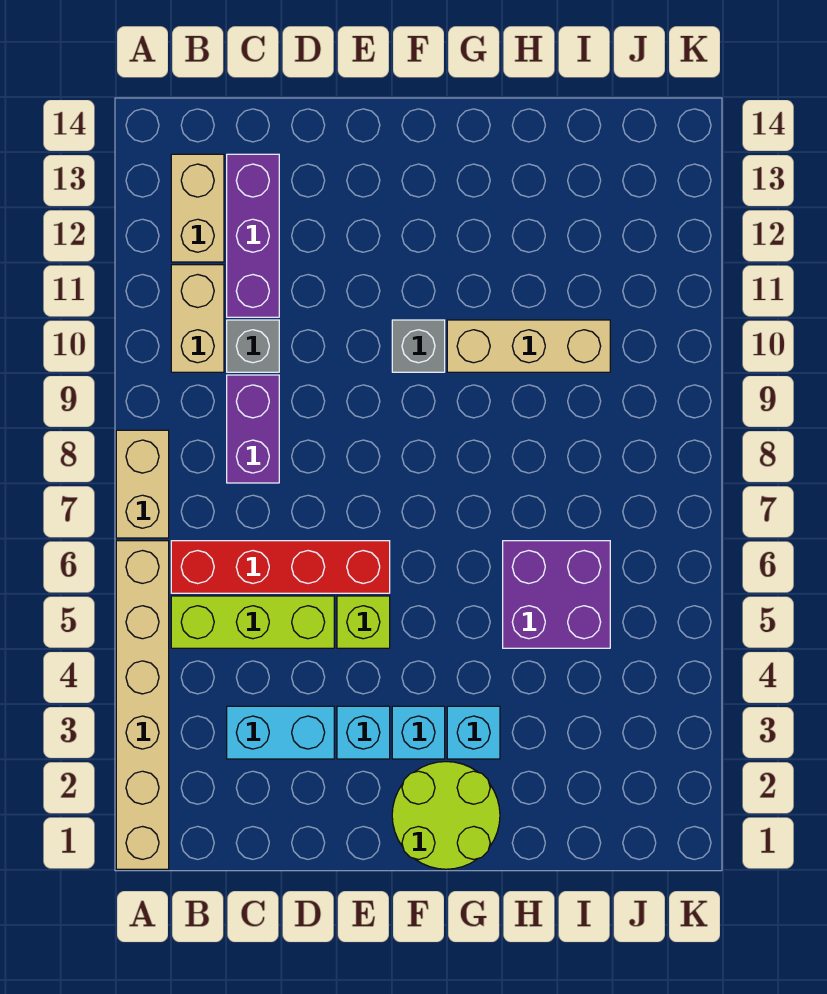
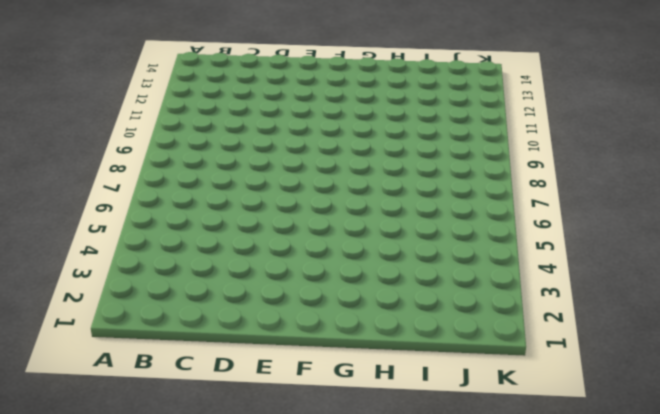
none -> tan brick A1:A6 level 1
none -> tan brick A7:A8 level 1
none -> lime brick B5:D5 level 1

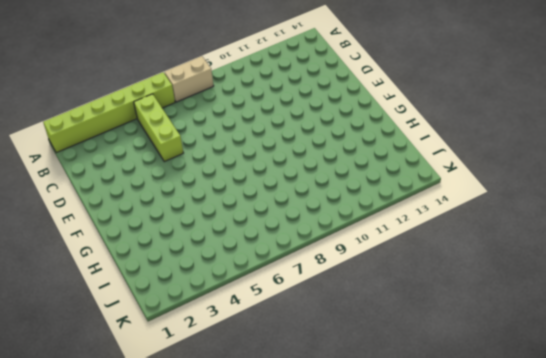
lime brick A1:A6 level 1 -> tan brick A1:A6 level 1
none -> red brick B6:E6 level 1
none -> tan brick B10:B11 level 1
none -> tan brick B12:B13 level 1

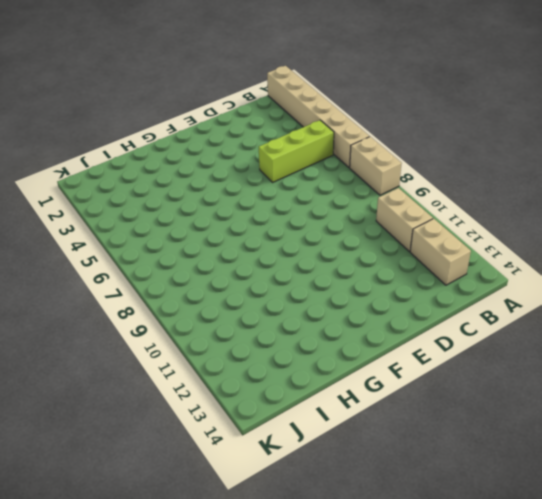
none -> red brick B6:E6 level 1
none -> cyan brick C3:D3 level 1
none -> purple brick C8:C9 level 1

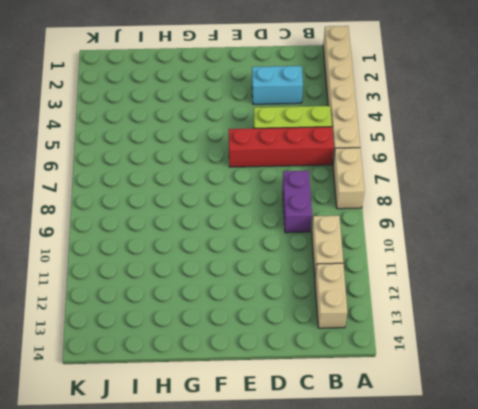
none -> grey brick C10 level 1
none -> purple brick C11:C13 level 1
none -> cyan brick E3 level 1

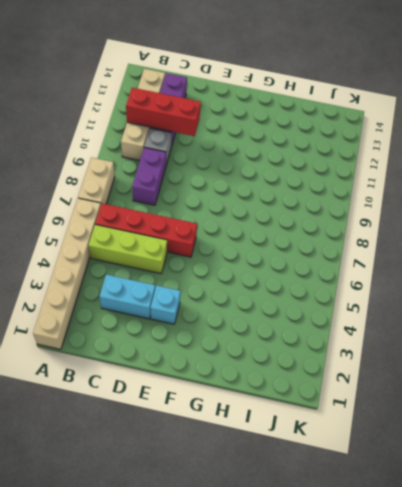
red brick B11:D11 level 2 -> none
none -> lime brick E5 level 1
none -> lime round brick F1:G2 level 1
none -> cyan brick F3 level 1

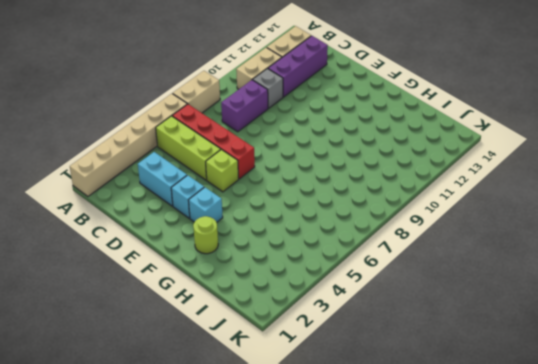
lime round brick G2 level 1 -> lime round brick F1:G2 level 1
none -> grey brick F10 level 1
none -> cyan brick G3 level 1
none -> tan brick G10:I10 level 1

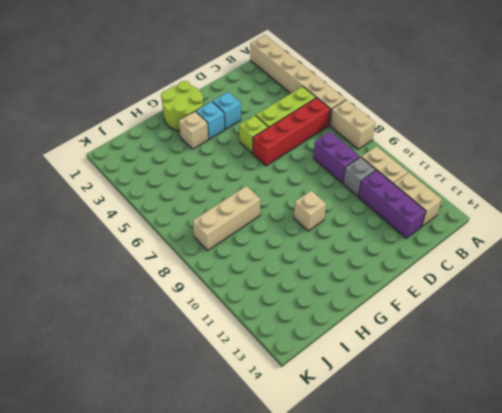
tan brick F10 level 1 -> grey brick F10 level 1
tan brick G3 level 1 -> cyan brick G3 level 1
tan brick H8:J8 level 1 -> tan brick G10:I10 level 1
none -> cyan brick C3:D3 level 1
none -> purple brick H5:I6 level 1

